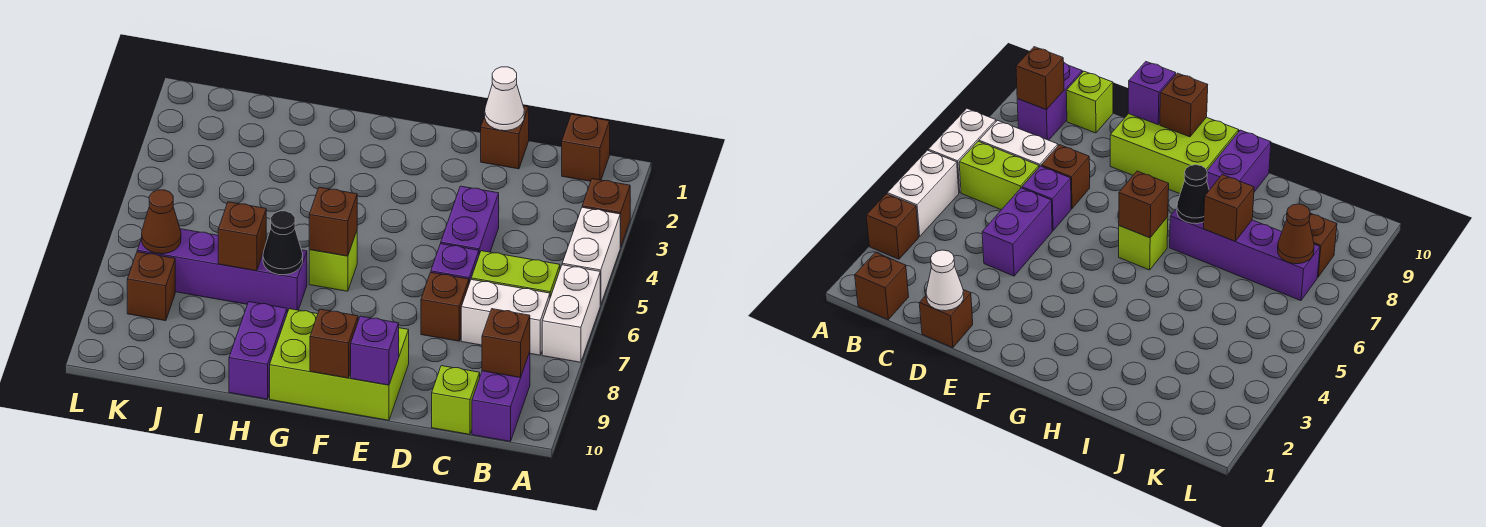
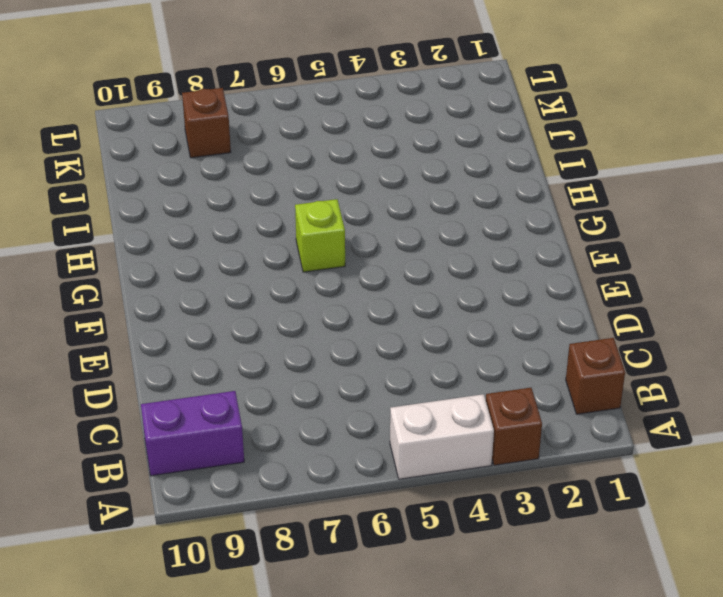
none -> white brick A6:A7 level 1
none -> lime brick B6:C6 level 1
none -> white brick B7:C7 level 1

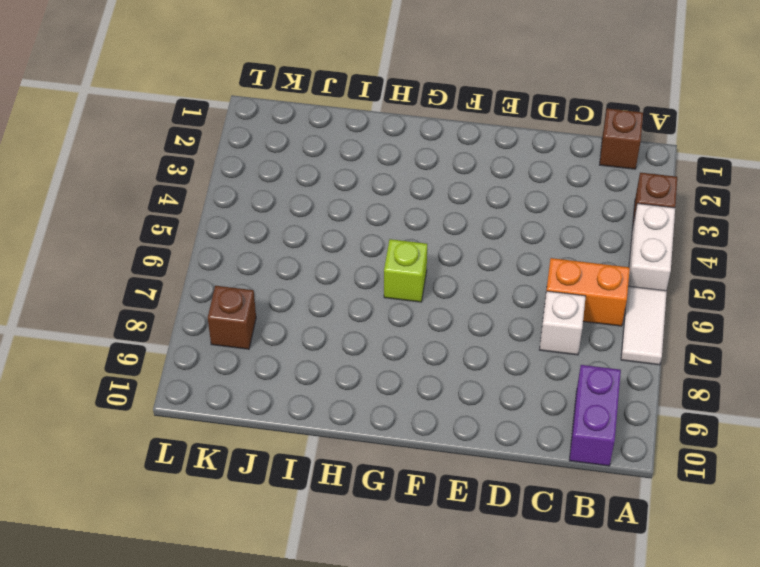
white tile A6:A7 level 1 -> white brick A6:A7 level 1
orange brick B6:C6 level 1 -> lime brick B6:C6 level 1
white brick C7 level 1 -> white brick B7:C7 level 1
none -> lime brick C10 level 1
none -> brown brick D1 level 1
none -> purple brick D4:D5 level 1

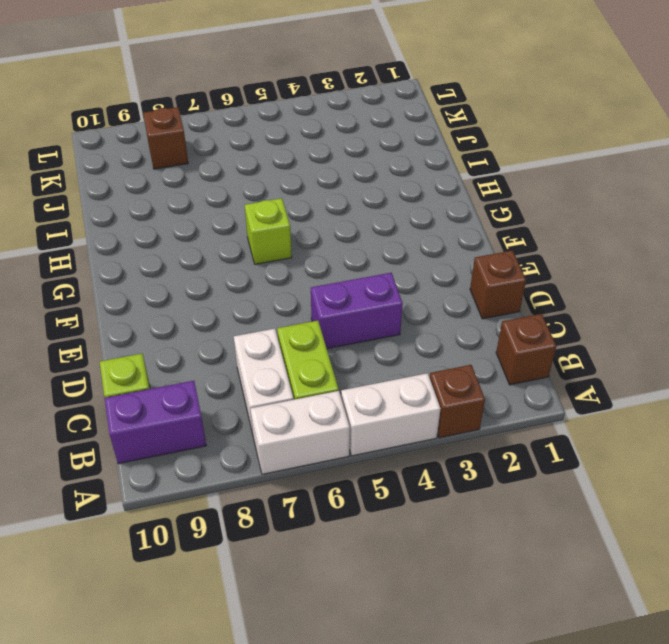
none -> purple brick D6 level 1
none -> brown brick D7 level 1
none -> lime brick E9:G10 level 1

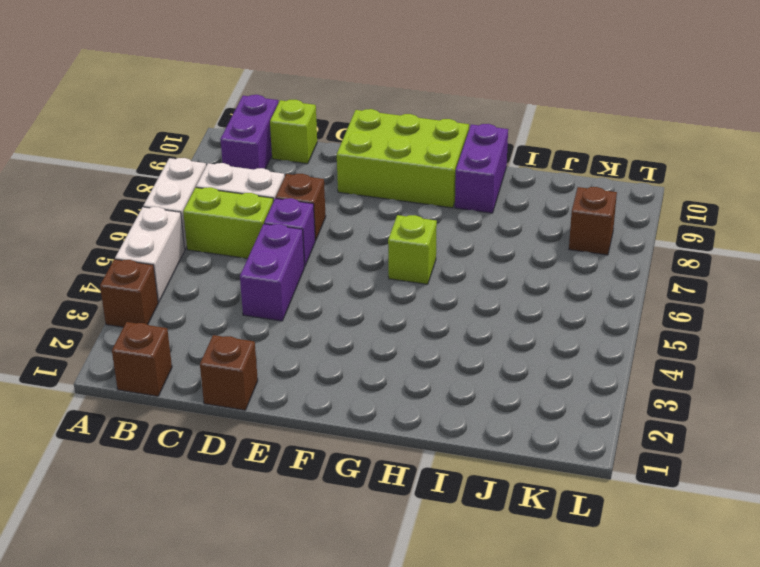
none -> purple brick H7:K7 level 1
none -> brown brick B9 level 2
none -> white cone D1 level 2

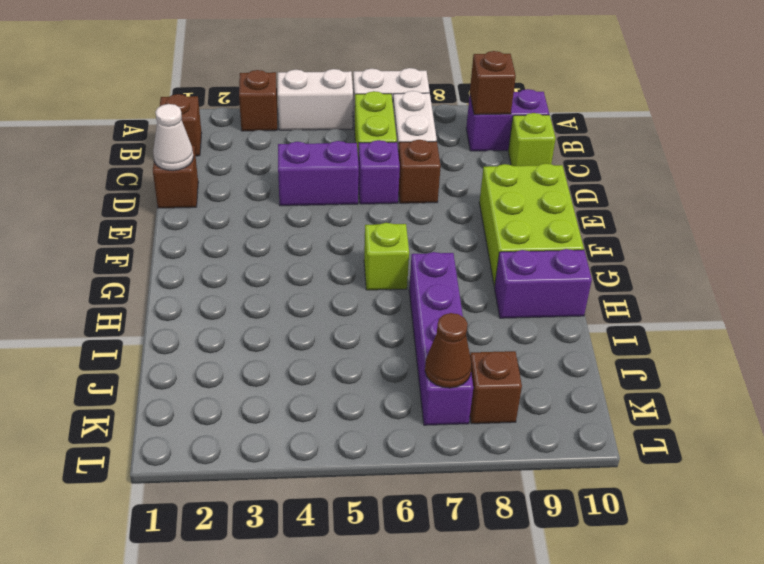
none -> purple brick E10 level 2
none -> brown brick F10 level 2
none -> brown brick G6 level 2

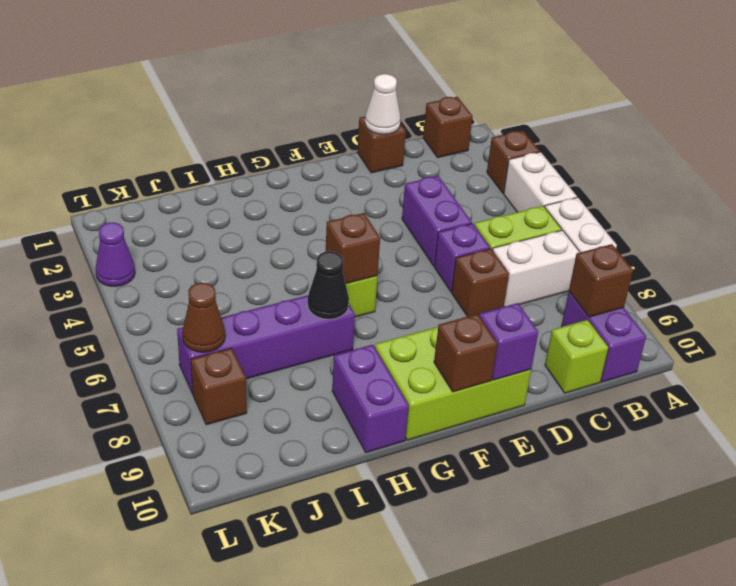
purple cone L3 level 1 -> none
none -> brown brick I7 level 2

